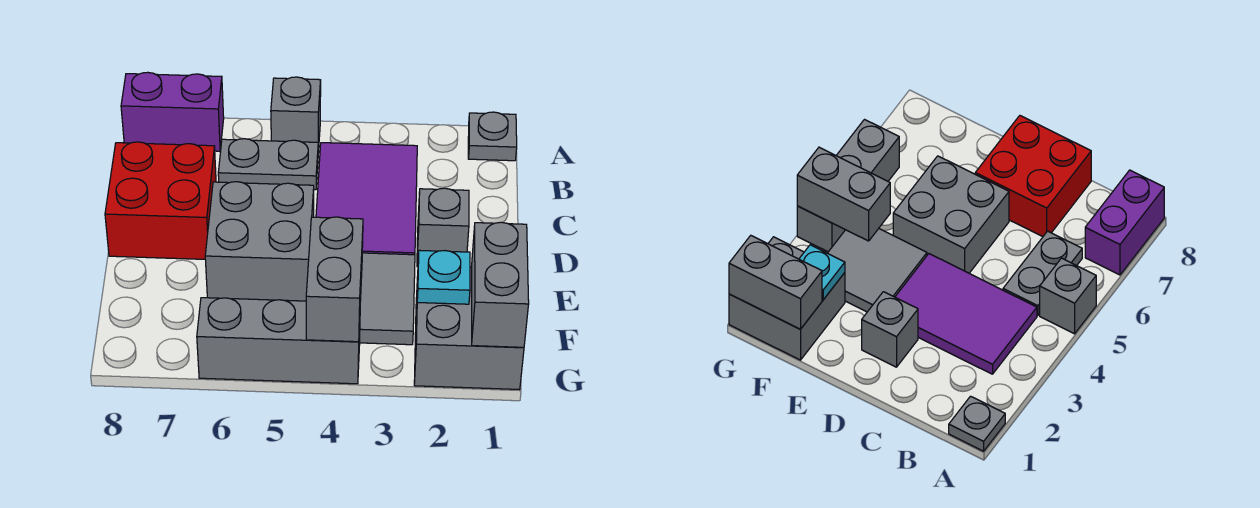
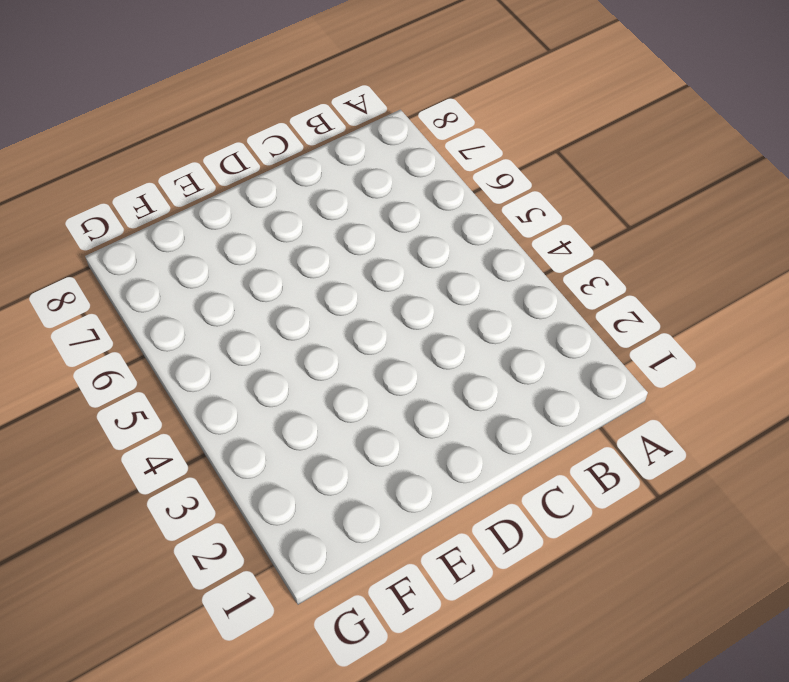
none -> grey plate A1 level 1
none -> grey brick A5 level 1
none -> purple brick A7:A8 level 1

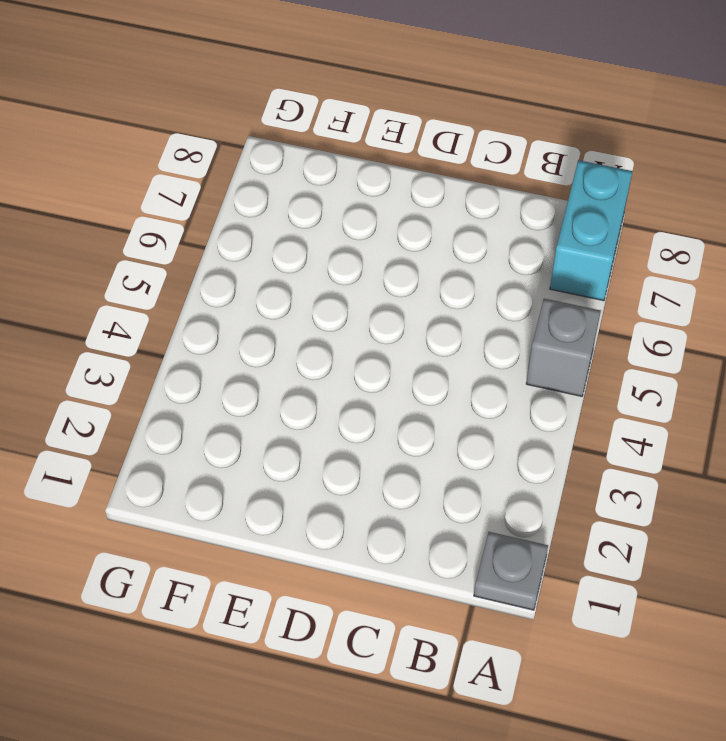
cyan brick A7:A8 level 1 -> purple brick A7:A8 level 1
none -> purple tile B3:D4 level 1
none -> grey plate B5:B6 level 1
none -> red brick C7:D8 level 1

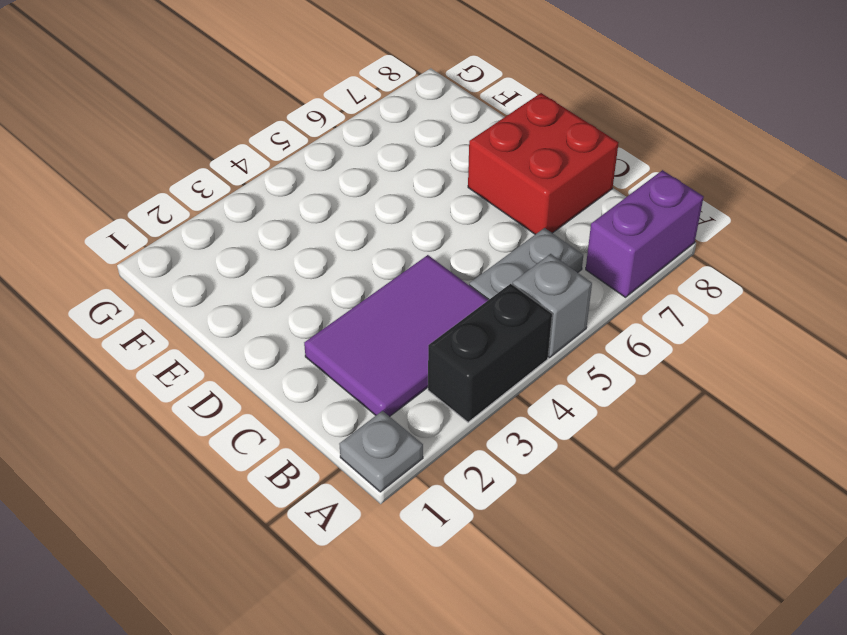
black brick A3:A4 level 1 -> none
purple tile B2:C4 level 1 -> purple tile B3:D4 level 1
none -> grey brick D2 level 1
none -> grey brick D5:E6 level 1
none -> grey tile E3:F4 level 1

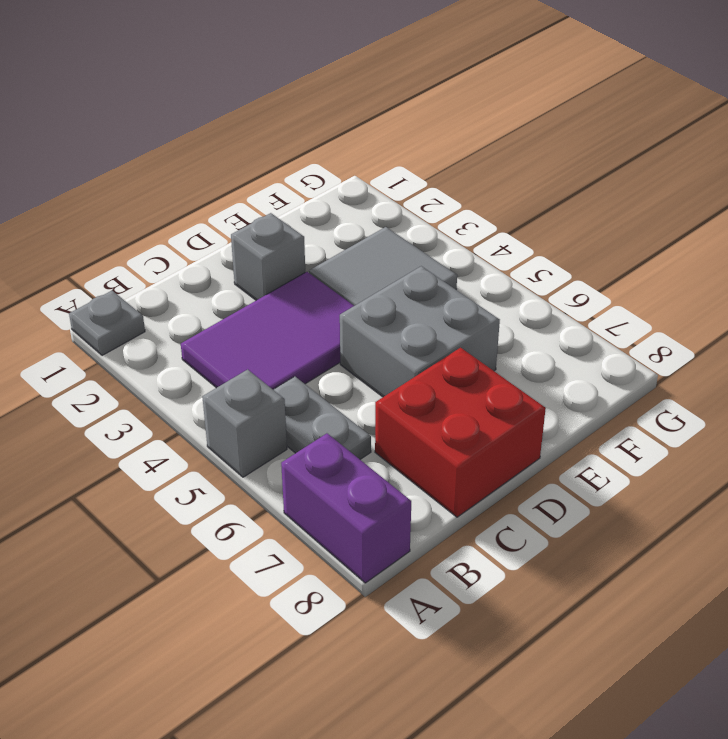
none -> grey brick F1:G2 level 1
none -> grey brick G4:G6 level 1
none -> grey brick F1:G1 level 2

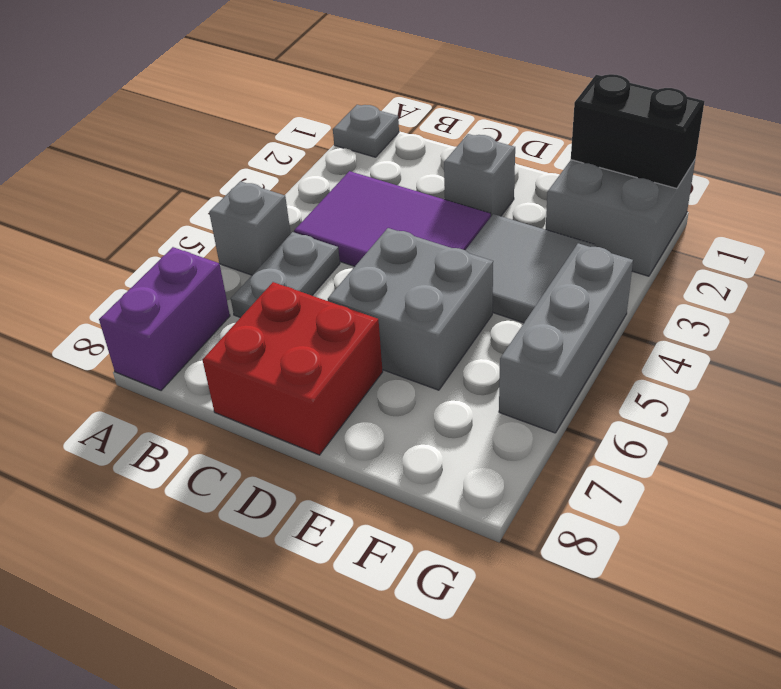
black brick F1:G1 level 2 -> grey brick F1:G1 level 2
none -> cyan plate F2 level 2
none -> grey brick F4:G4 level 2

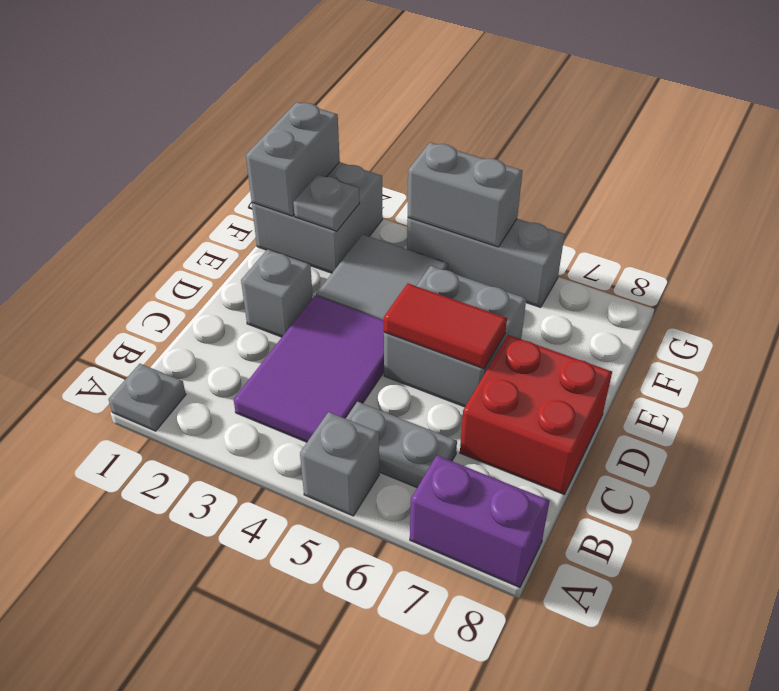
red tile D5:D6 level 2 -> none
grey plate F2 level 2 -> cyan plate F2 level 2
grey brick G4:G5 level 2 -> grey brick F4:G4 level 2

